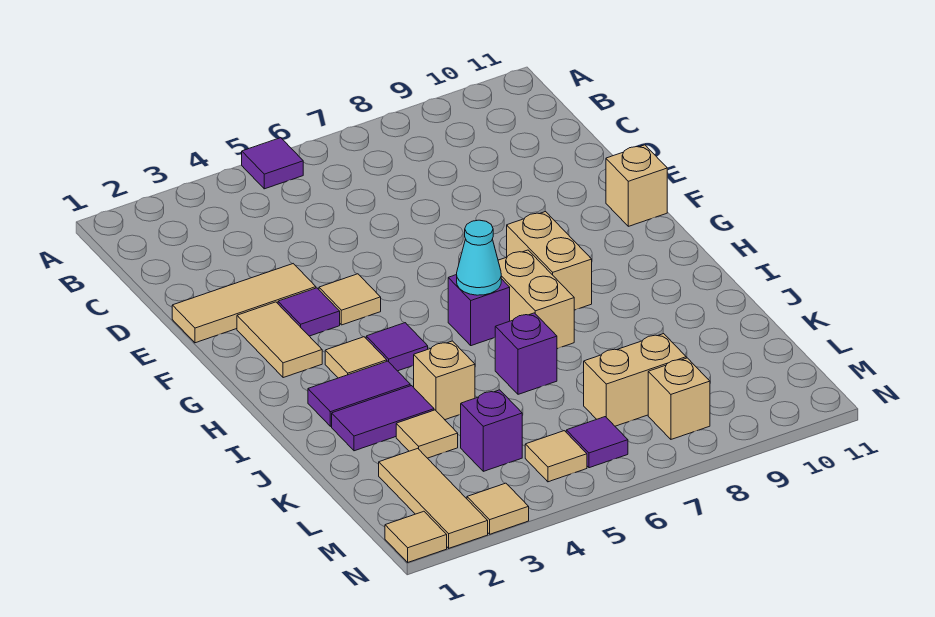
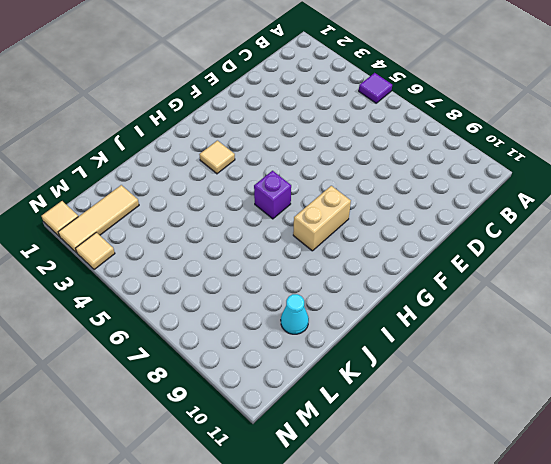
cyan cone K10 level 1 -> cyan cone H6 level 2
none -> tan tile E1:E3 level 1
none -> tan tile F2:G2 level 1
none -> purple tile F3 level 1

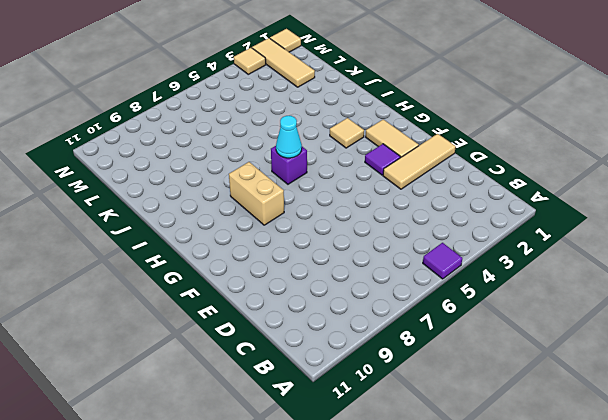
none -> tan tile F4 level 1
none -> tan brick F11 level 1
none -> purple tile H4 level 1

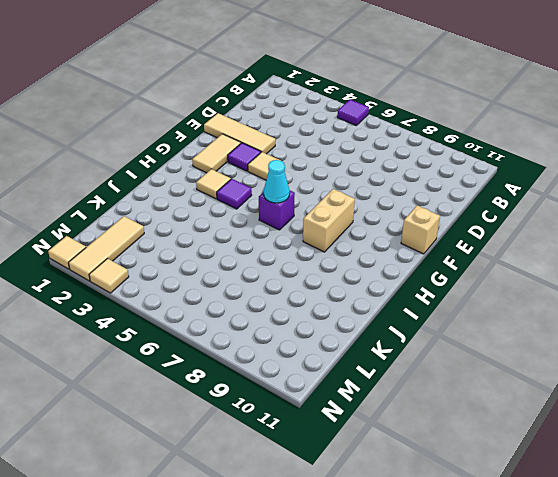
none -> tan brick H7:I7 level 1
none -> purple tile I2:I3 level 1
none -> purple tile J2:J3 level 1

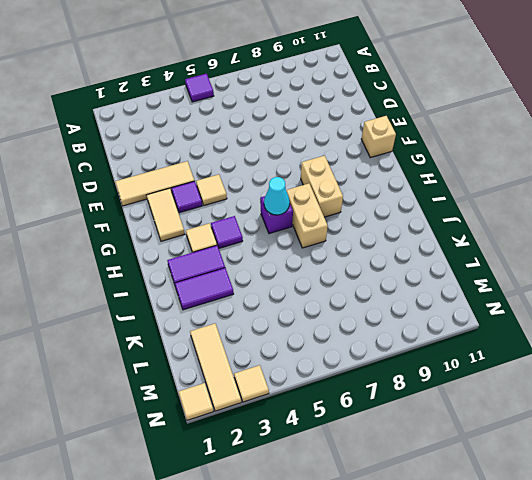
none -> tan brick J4 level 1
none -> purple brick J6 level 1
none -> tan tile K3 level 1

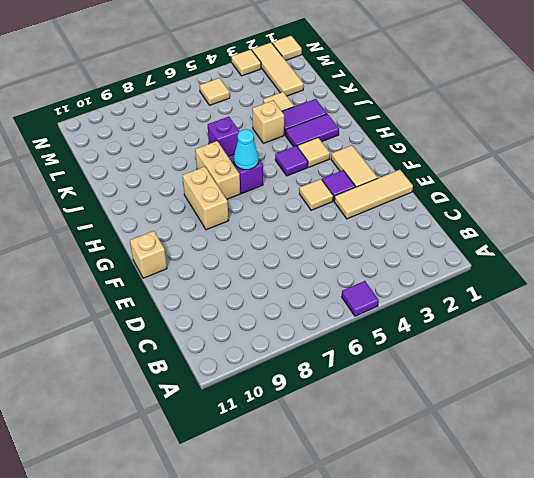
none -> purple brick L4 level 1
none -> tan brick L7:L8 level 1
none -> purple tile M6 level 1

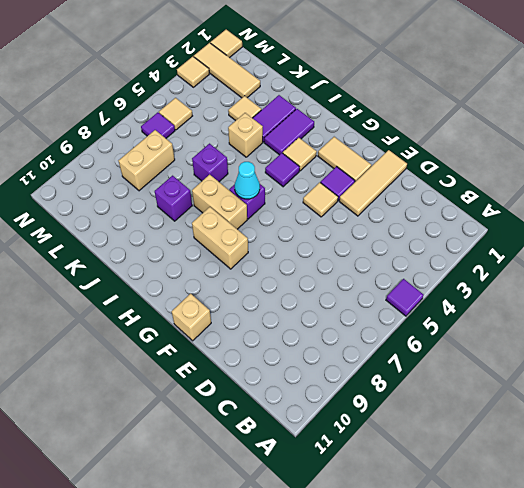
purple brick J8 level 1 -> purple brick L4 level 1
none -> tan brick M8 level 1

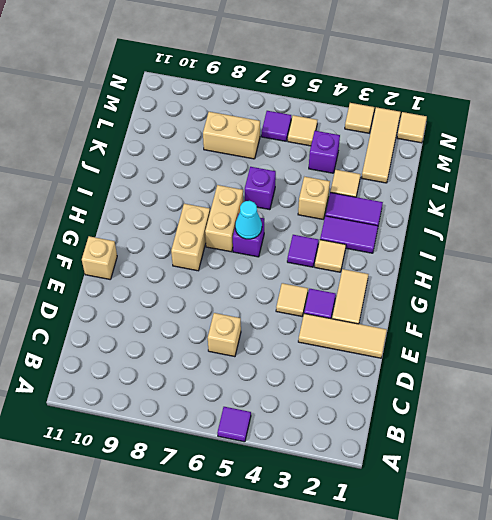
tan brick D6 level 1 -> tan brick M8 level 1

